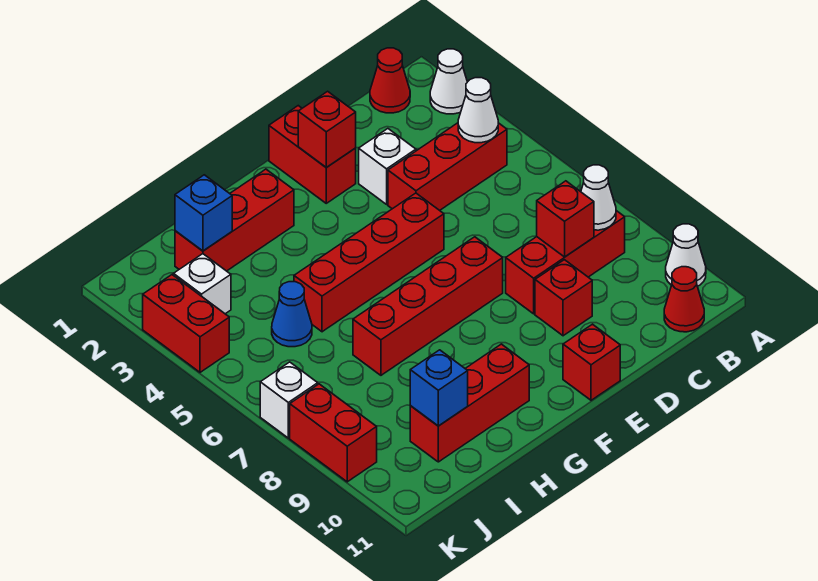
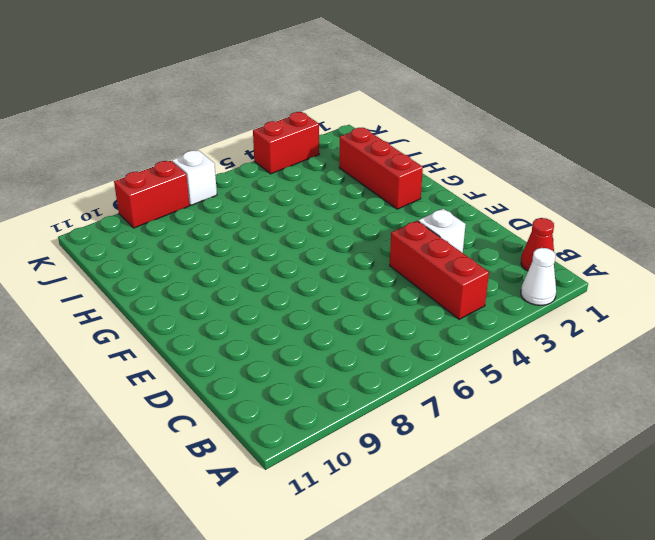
none -> white cone A10 level 1
none -> red brick B8:D8 level 1
none -> red cone B11 level 1

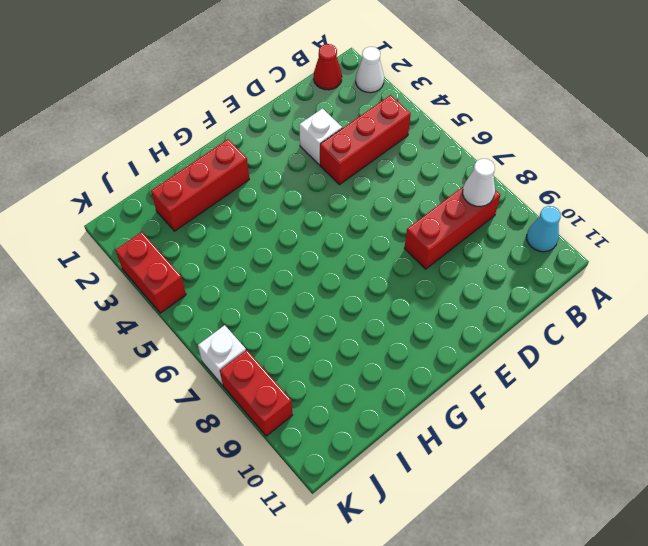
cyan cone A10 level 1 -> white cone A10 level 1
none -> red cone B11 level 1
none -> red brick D9 level 1
none -> red brick E1:E2 level 1

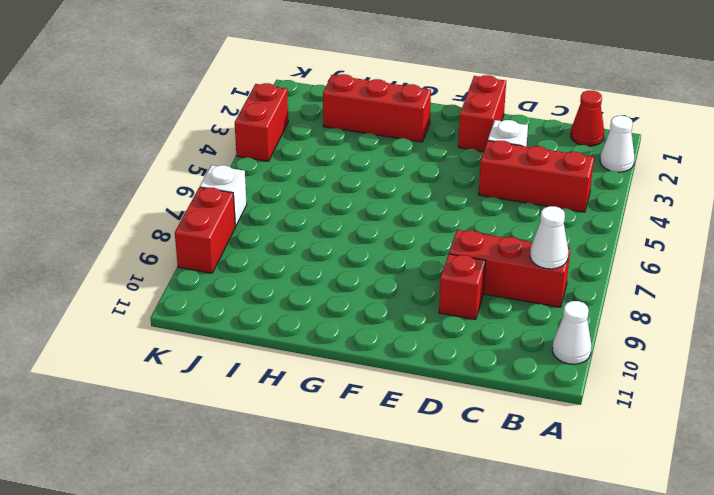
none -> red cone B11 level 1
none -> red brick E5:H5 level 1
none -> red brick E7:H7 level 1

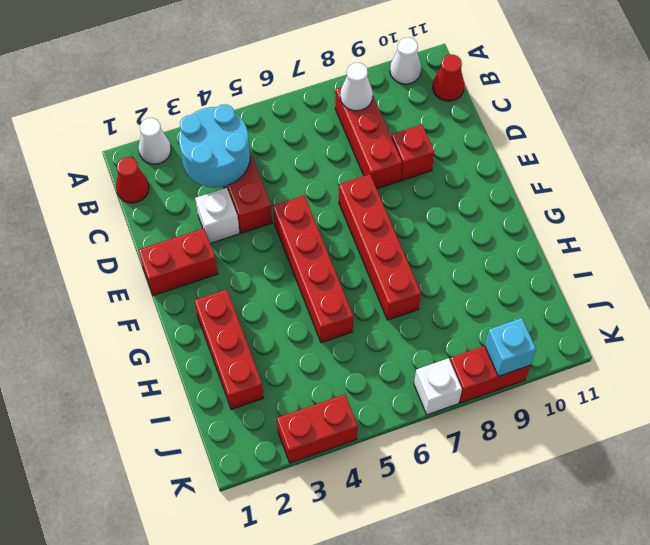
cyan round brick B3:C4 level 2 -> white cone B4 level 2
cyan brick K9 level 2 -> none
none -> red brick E11 level 1
none -> red brick G10:I10 level 1
none -> blue cone I5 level 1

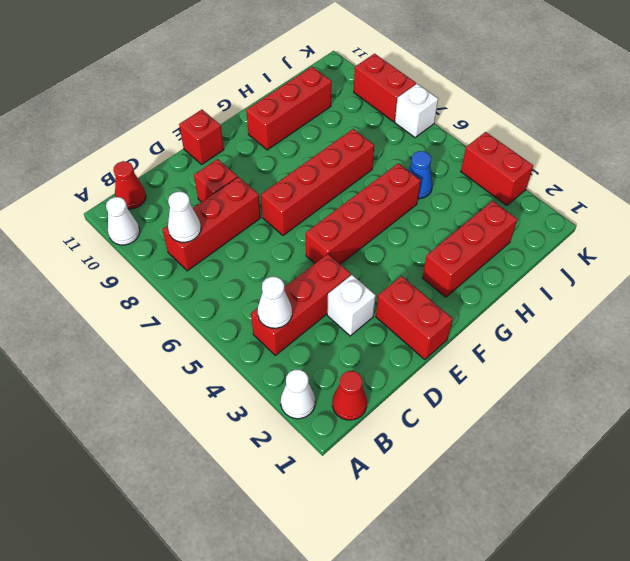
none -> white brick J3 level 1
none -> red brick C8 level 2
none -> red brick E2 level 2

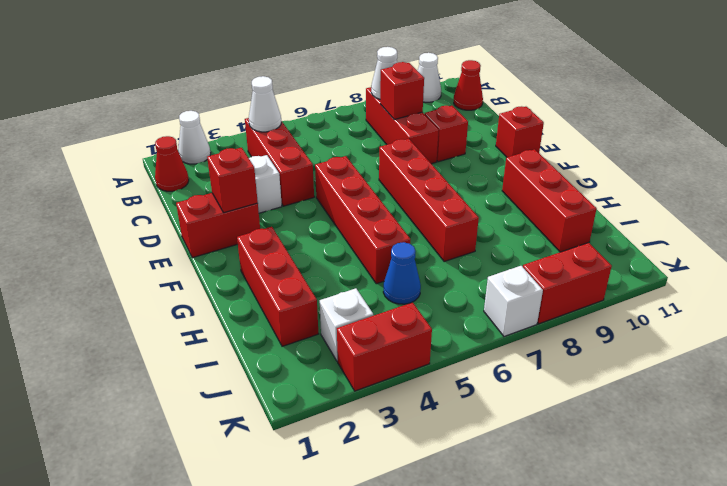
none -> blue brick I2 level 2
none -> blue brick I10 level 2

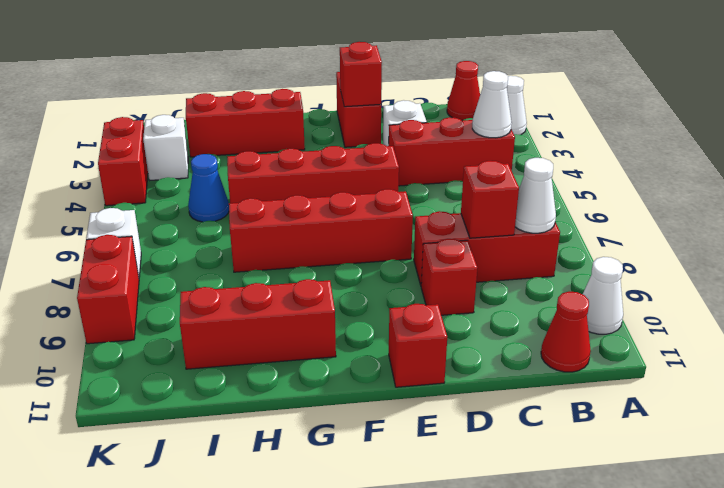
none -> blue brick I2 level 2
none -> blue brick I10 level 2

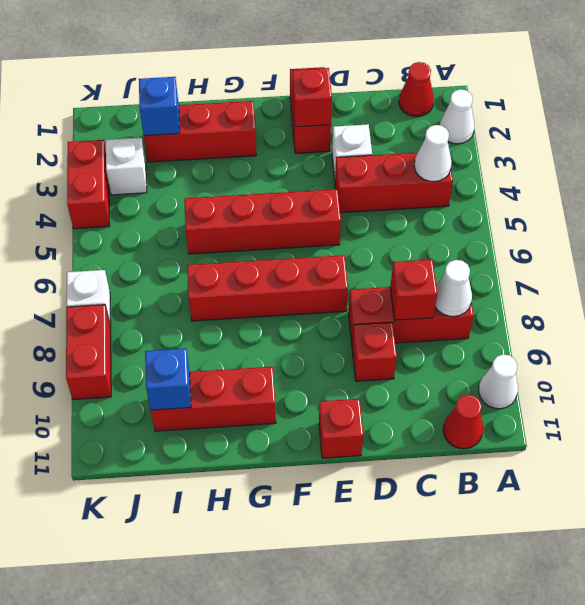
none -> blue cone I5 level 1

